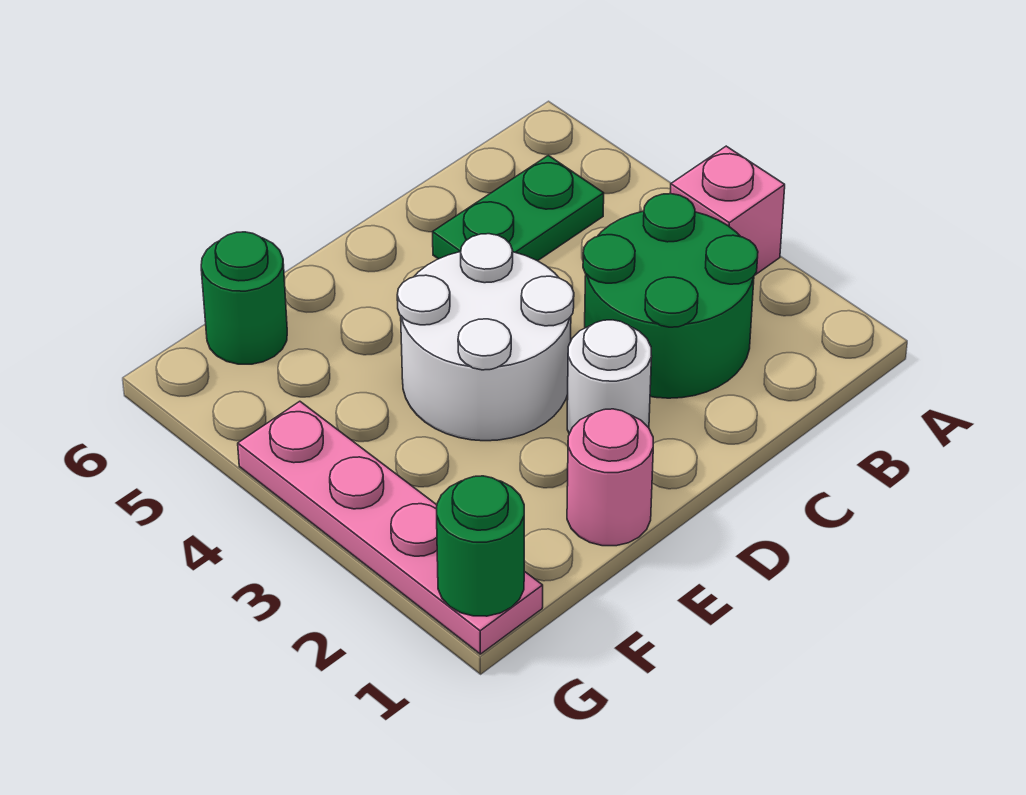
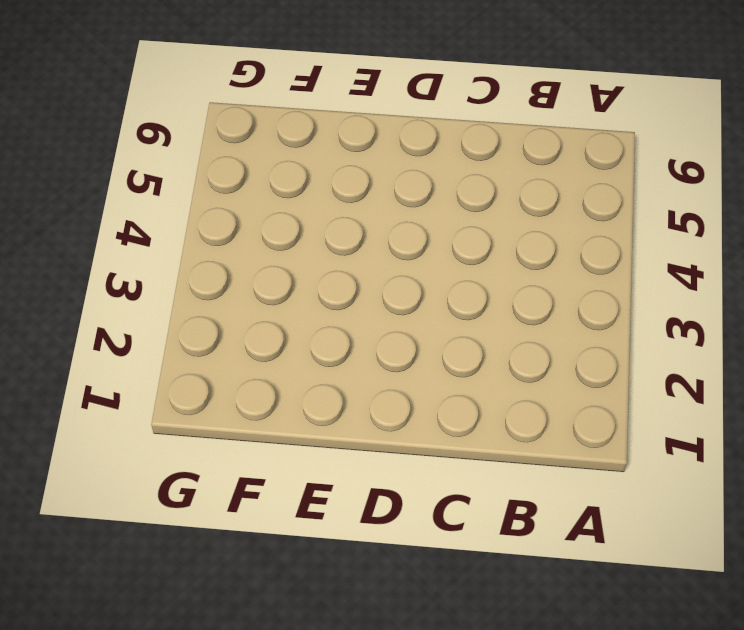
none -> pink brick A3 level 1
none -> green round brick B2:C3 level 1

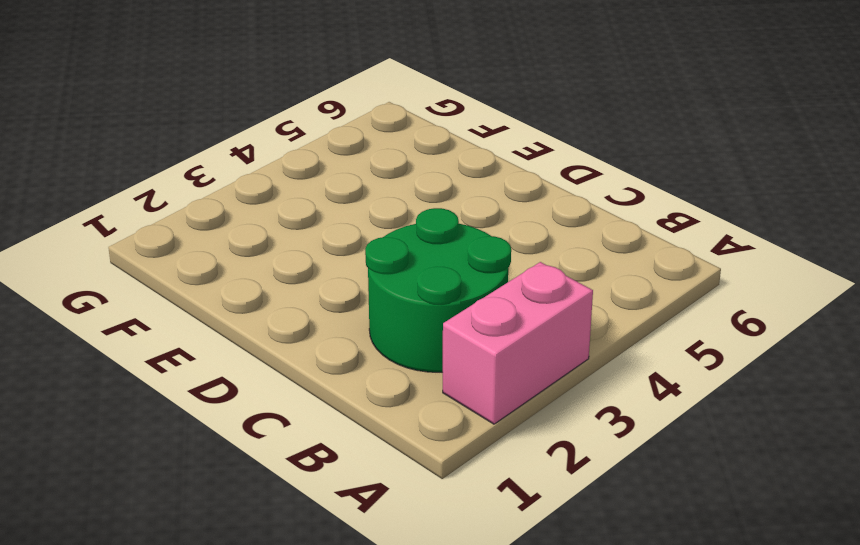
pink brick A2:A3 level 1 -> pink brick A3 level 1
none -> green plate B5:C5 level 1
none -> white round brick D2 level 1

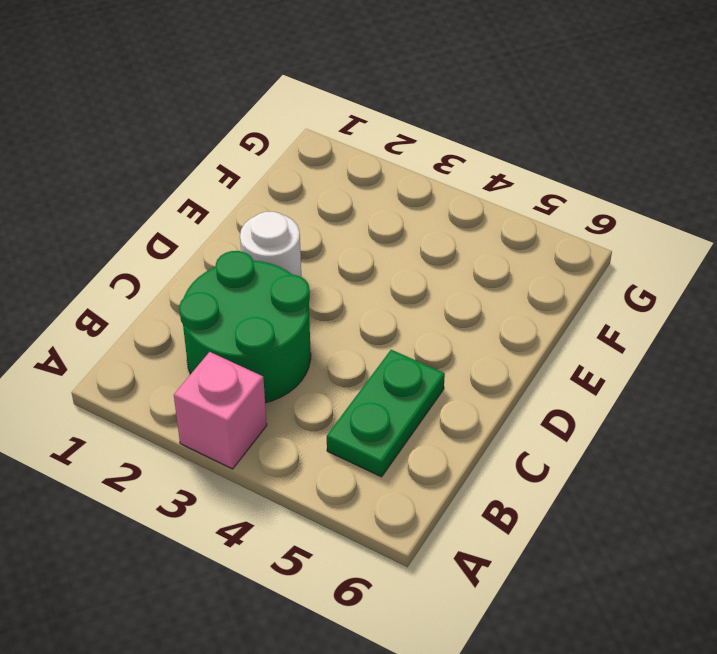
none -> white round brick D3:E4 level 1
none -> pink round brick E1 level 1

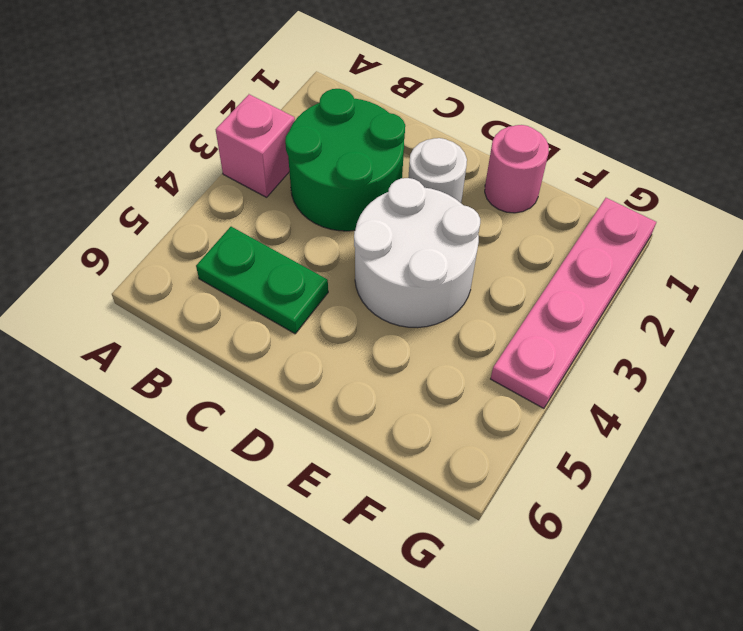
none -> green round brick F6 level 1
none -> green round brick G1 level 2

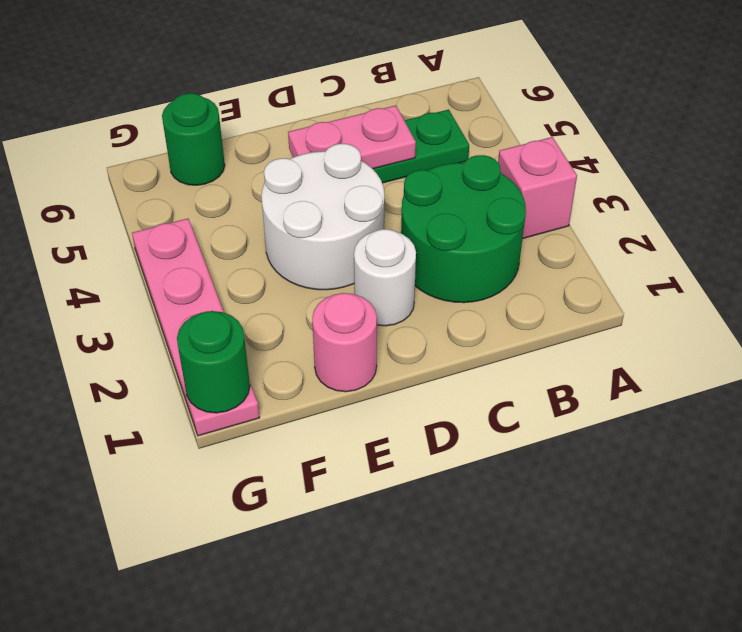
pink plate C5:D5 level 2 -> none

